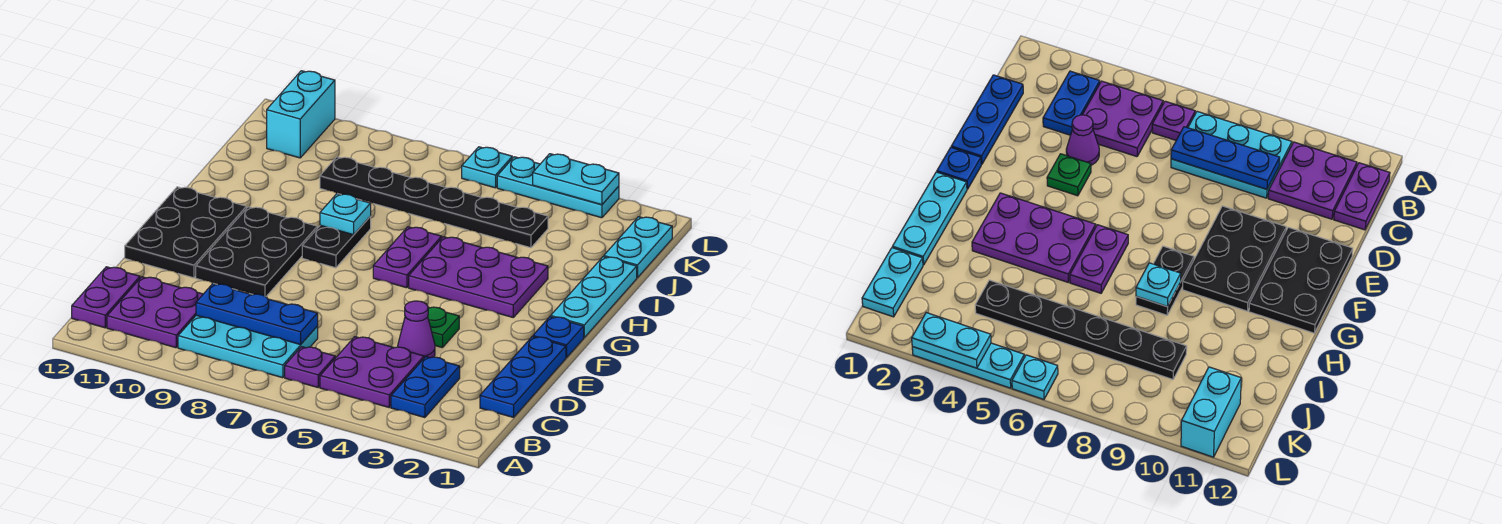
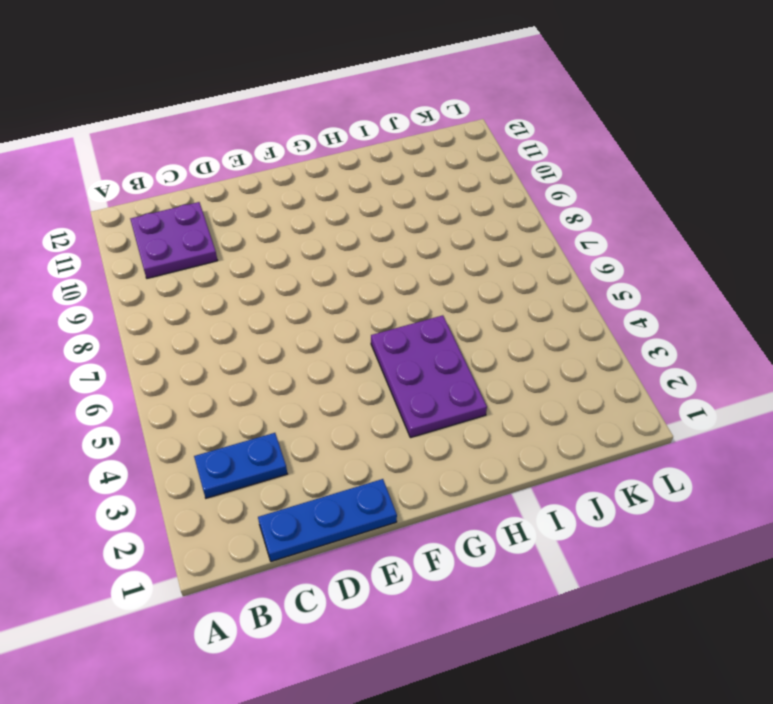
none -> purple plate B4:C5 level 1
none -> purple plate B6 level 1
none -> cyan plate B7:C9 level 1

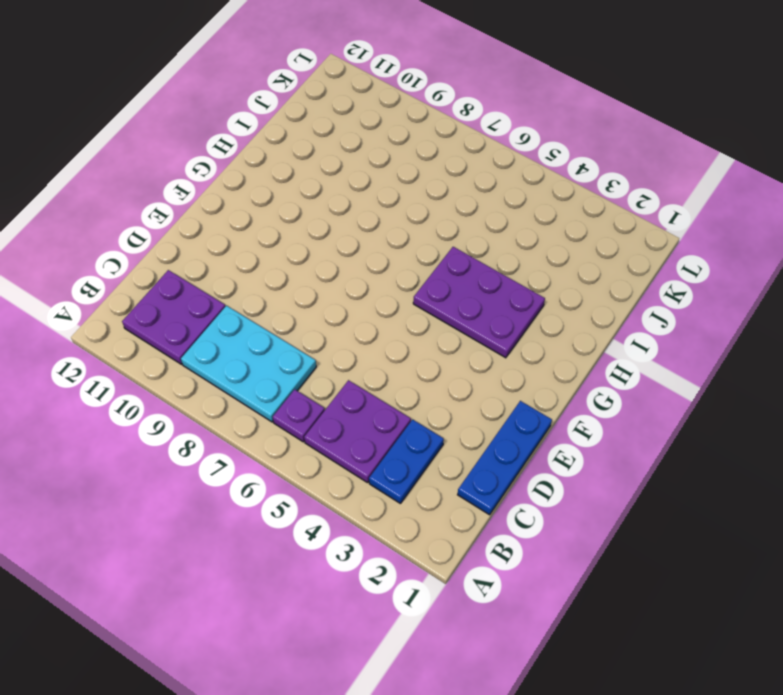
none -> purple plate B12:C12 level 1
none -> purple cone D4 level 1
none -> green plate E4 level 1

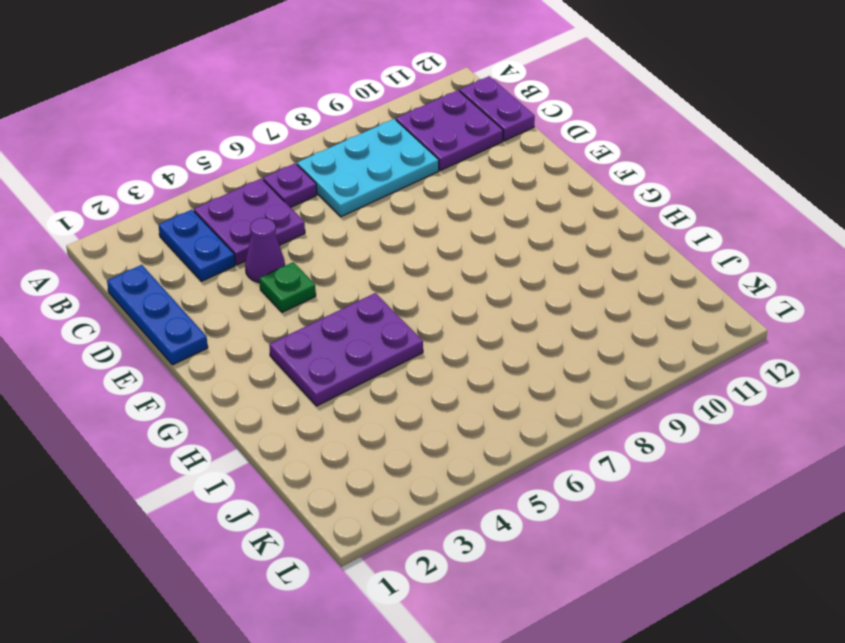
none -> black plate E9:G10 level 1
none -> black plate E11:G12 level 1
none -> blue plate F1 level 1

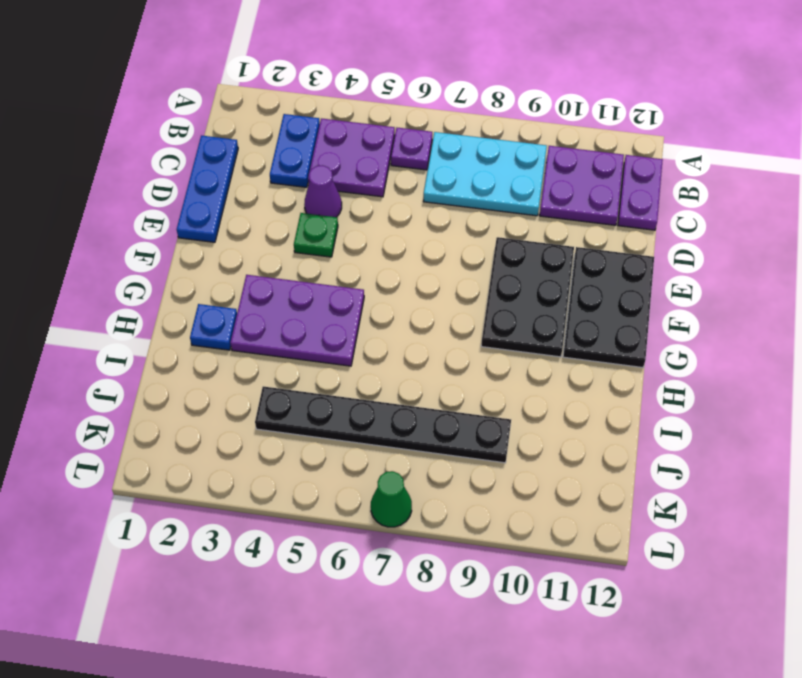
blue plate H2 level 1 -> blue plate F1 level 1
green cone L7 level 1 -> none
none -> cyan plate G1:I1 level 1
none -> purple plate G6:H6 level 1
none -> black plate G8:H8 level 1

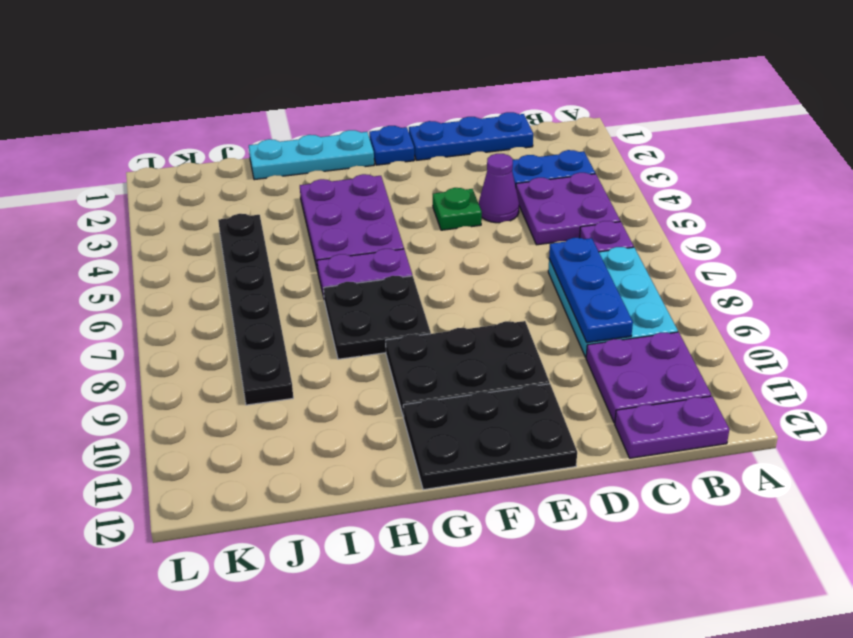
black plate G7:H8 level 1 -> black plate G8:H8 level 1
none -> cyan plate J1:K1 level 1
none -> cyan brick K11:L11 level 1
none -> cyan plate L3:L5 level 1

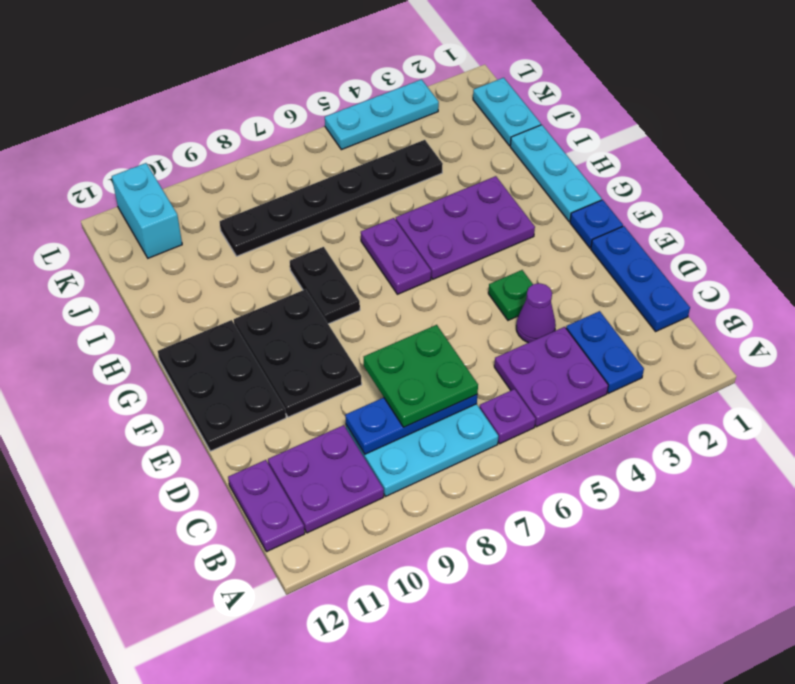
green plate C7:D8 level 3 -> none
none -> cyan plate L6 level 1
none -> cyan plate H8 level 2
none -> cyan plate L3:L4 level 2

